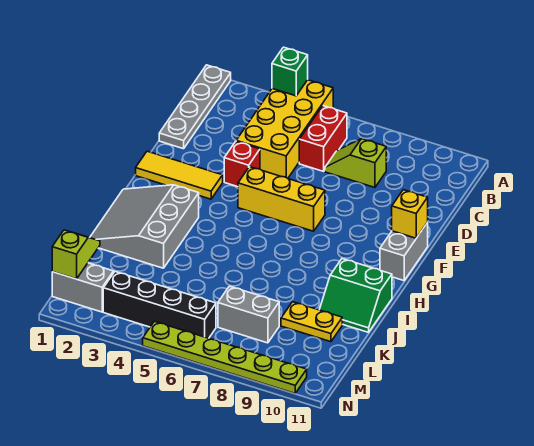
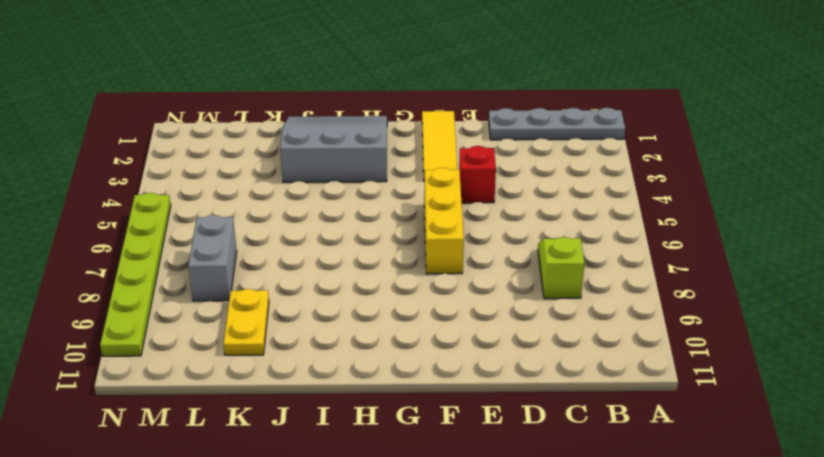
none -> yellow brick A4:D5 level 1
none -> red brick B6:C6 level 1
none -> grey brick F11:G11 level 1

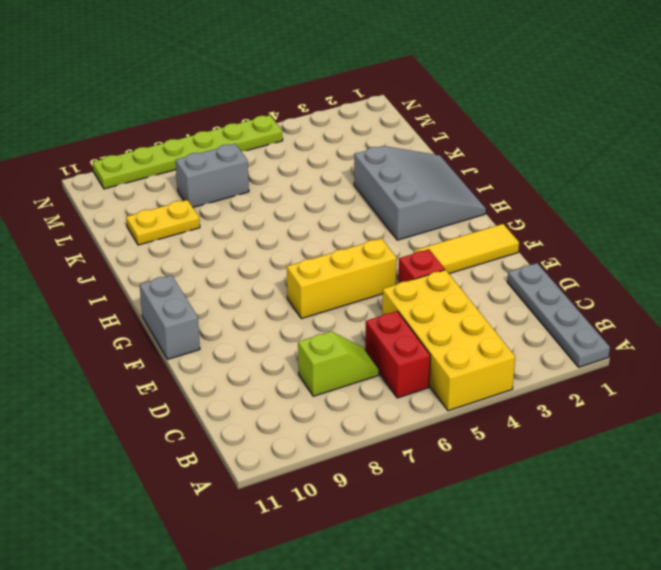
none -> green slope I10:J11 level 1 top I
none -> grey brick M1:M2 level 1
none -> black brick M3:M6 level 1

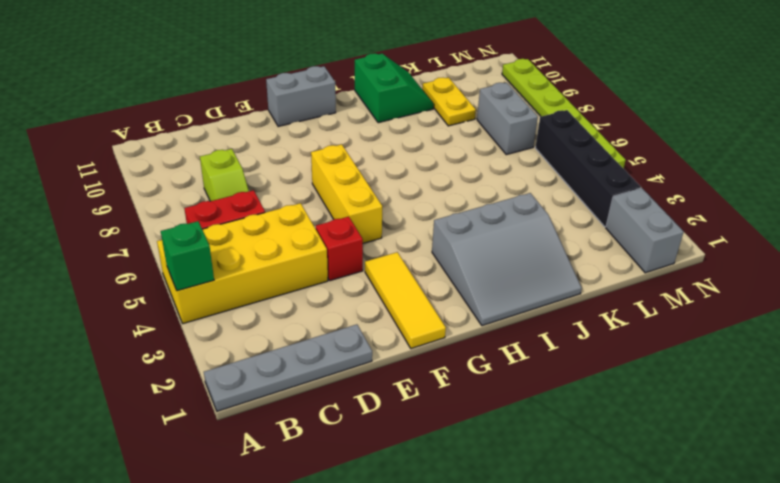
none -> yellow brick F11 level 2
none -> lime slope L1:M1 level 2 top M

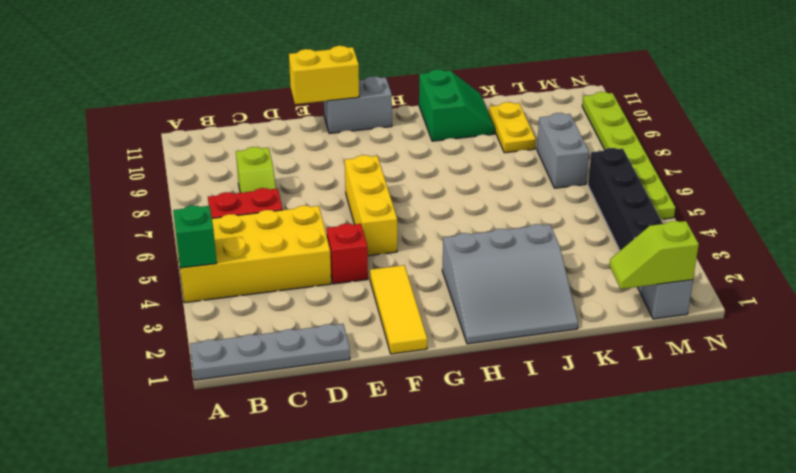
yellow brick E11:F11 level 2 -> yellow brick F11 level 2

